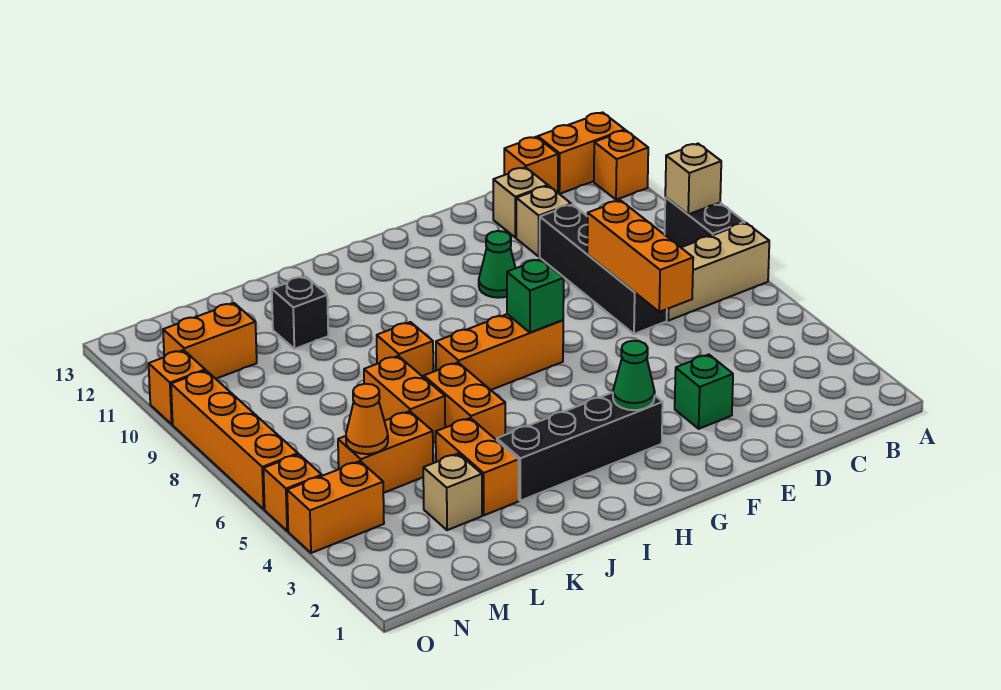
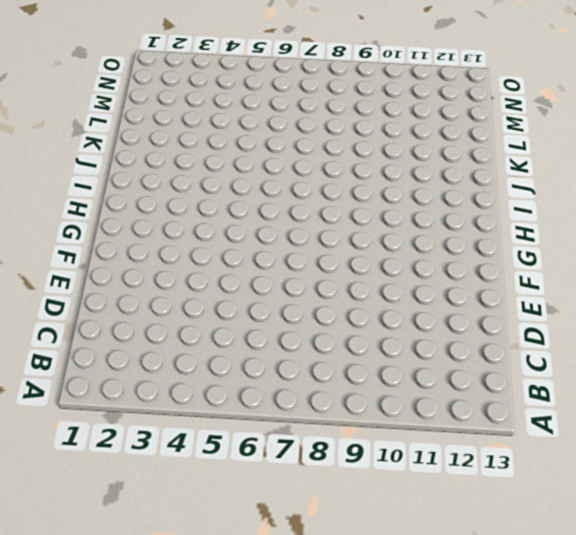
none -> tan brick A7:C7 level 1
none -> black brick A8:A9 level 1
none -> orange brick A12 level 1

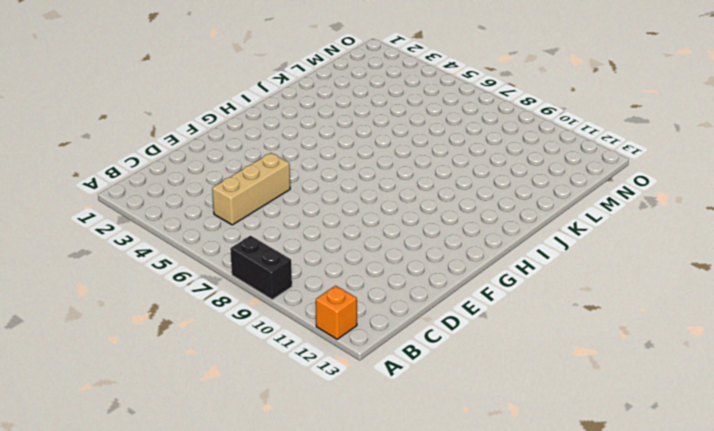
tan brick C5:E5 level 1 -> tan brick A7:C7 level 1
none -> orange brick A13:B13 level 1
none -> orange brick C13 level 1
none -> black brick D7:D10 level 1

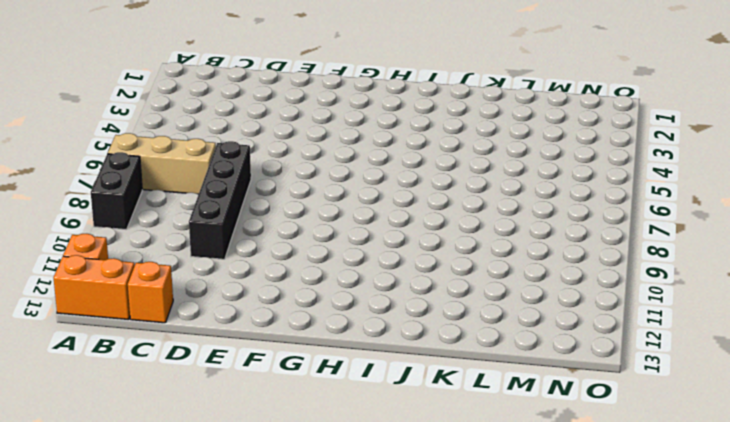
none -> tan brick D11 level 1
none -> tan brick D12 level 1
none -> green brick E3 level 1

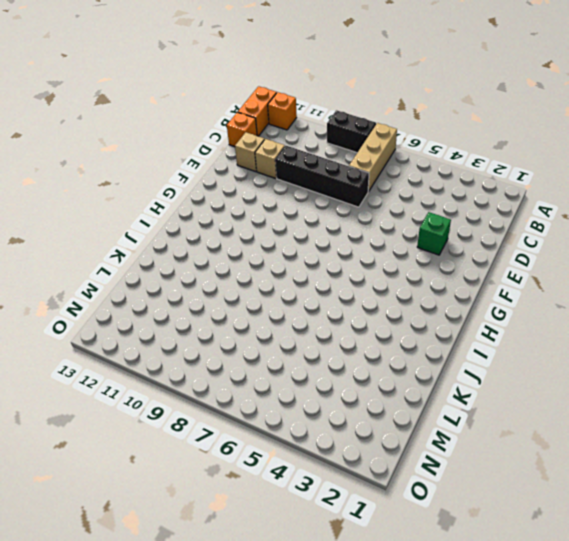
none -> green cone F10 level 1
none -> black brick G3:J3 level 1
none -> orange brick G7:I7 level 1

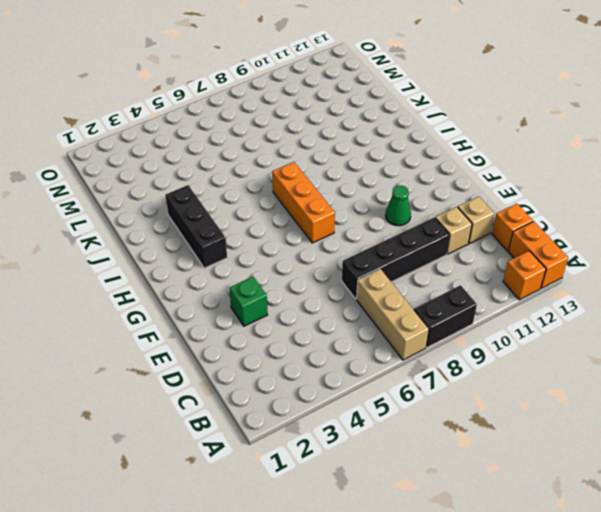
black brick H3:J3 level 1 -> black brick G3:J3 level 1
none -> orange brick J5:J6 level 1
none -> orange brick J8 level 1
none -> orange brick K3:K4 level 1

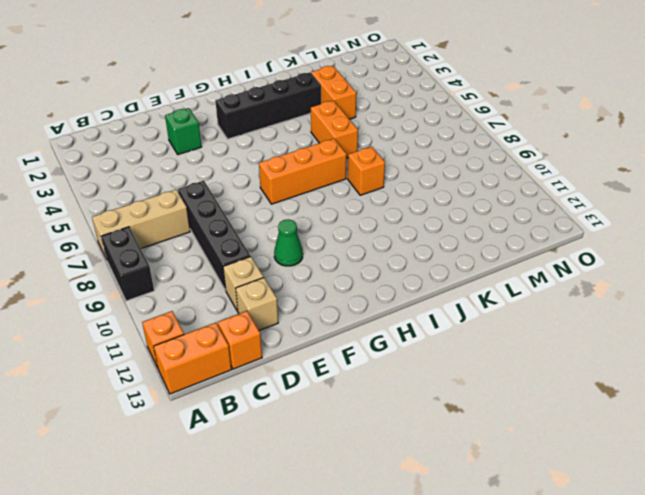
none -> orange brick K6:K7 level 1
none -> black brick K11 level 1
none -> tan brick L3 level 1

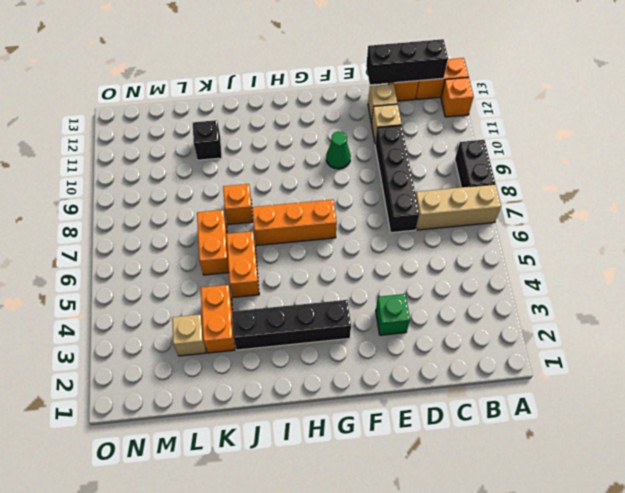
black brick B13:D13 level 2 -> none
none -> orange brick L5:M5 level 1
none -> orange brick M11:N11 level 1
none -> orange brick N4:O4 level 1

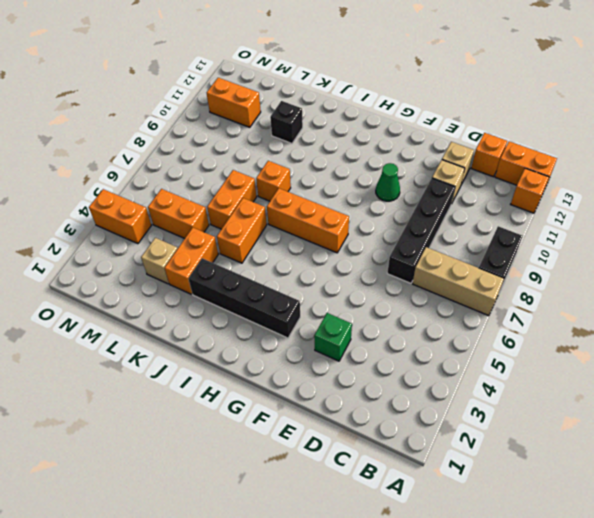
none -> orange brick O5 level 1
none -> orange brick O6:O9 level 1
none -> orange brick O10 level 1

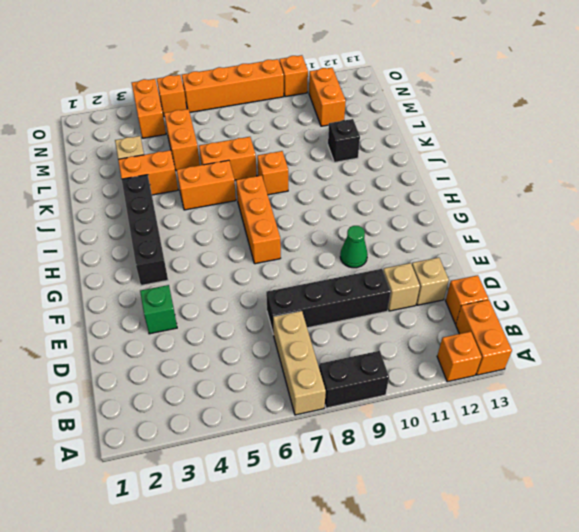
none -> tan brick A9 level 2
none -> orange brick D6:D8 level 2
none -> green cone G3 level 2

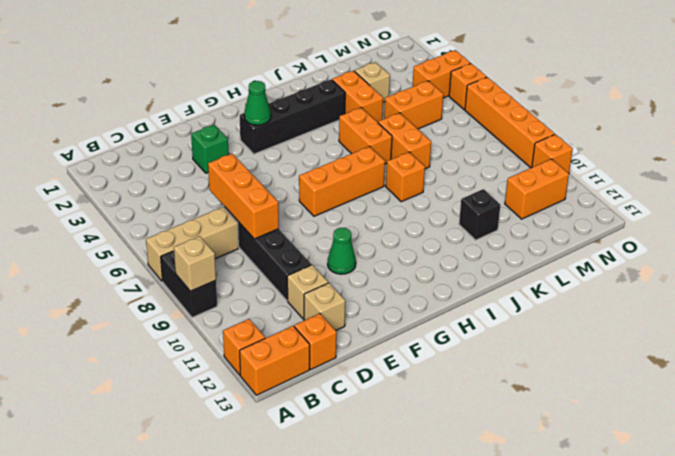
none -> green brick G7 level 2
none -> orange cone M5 level 2

